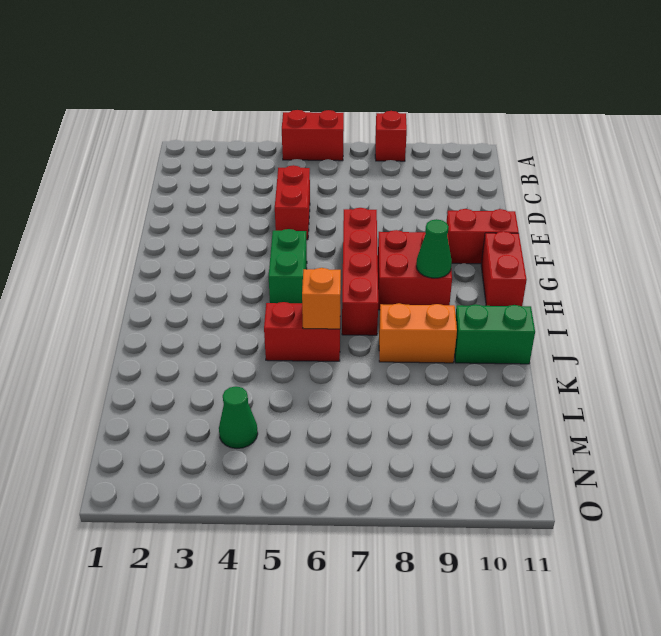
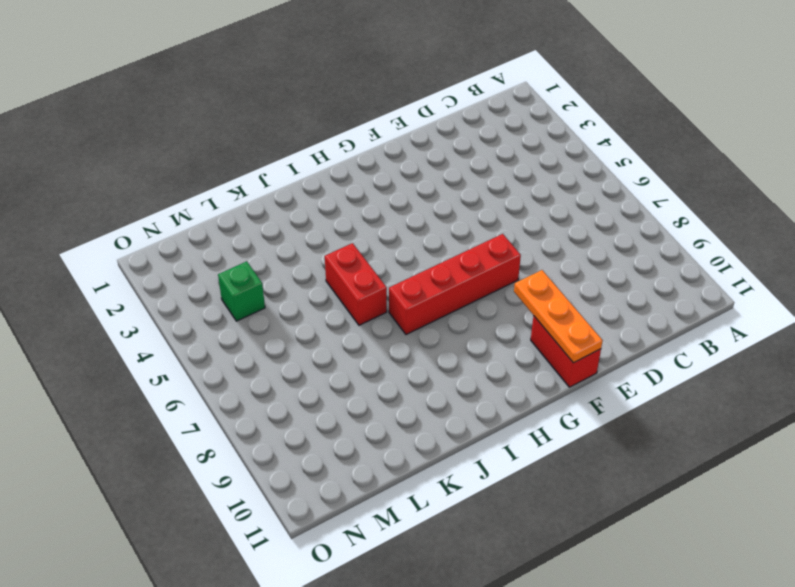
orange plate F9:F11 level 2 -> none
green brick M4 level 1 -> green cone M4 level 1
none -> red brick A5:A6 level 1
none -> red brick A8 level 1
none -> red brick D5:E5 level 1

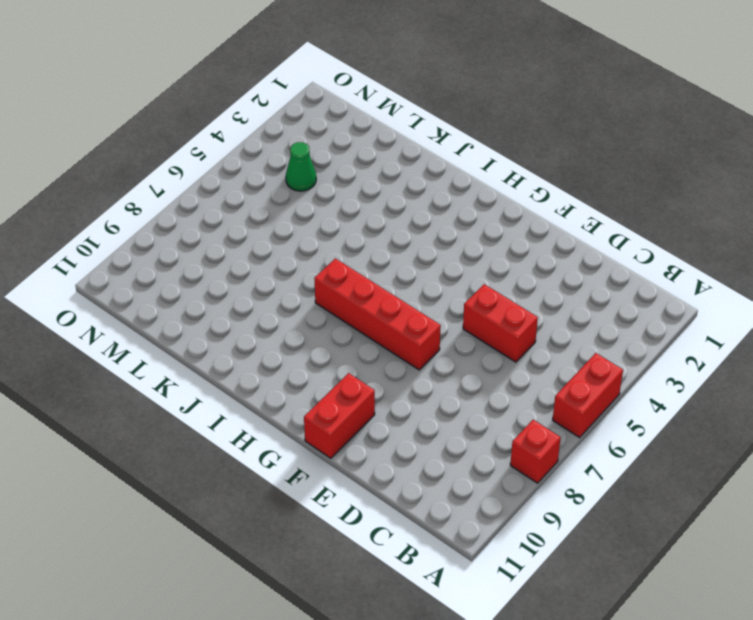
none -> green brick G5:H5 level 1
none -> red brick G8:H9 level 1
none -> red brick G11:H11 level 1

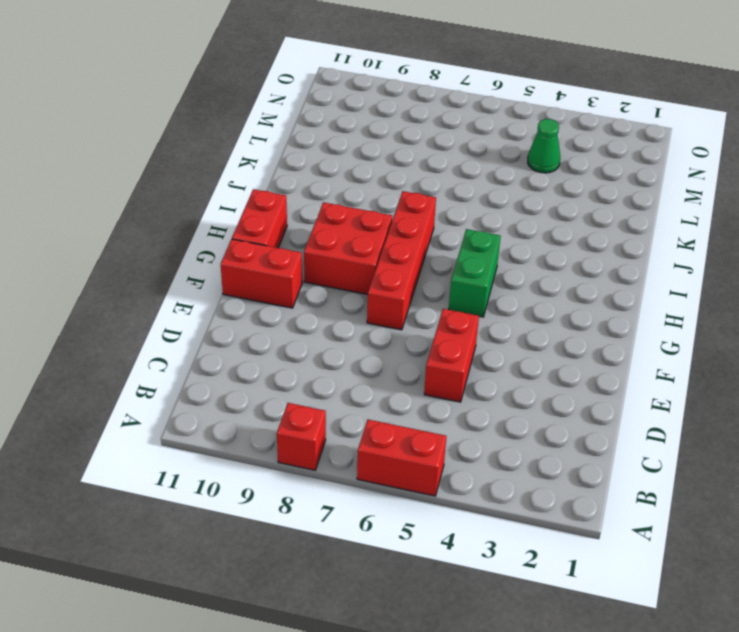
none -> red brick J5:J6 level 1
none -> orange brick J8:J9 level 1
none -> green brick J10:J11 level 1

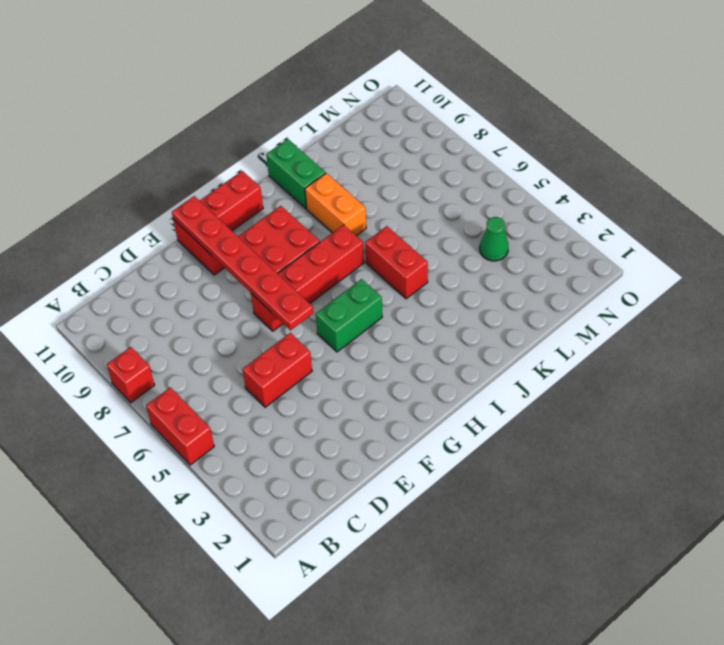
red plate F6:F11 level 2 -> none
none -> green cone H9 level 2
none -> orange brick J6 level 2

